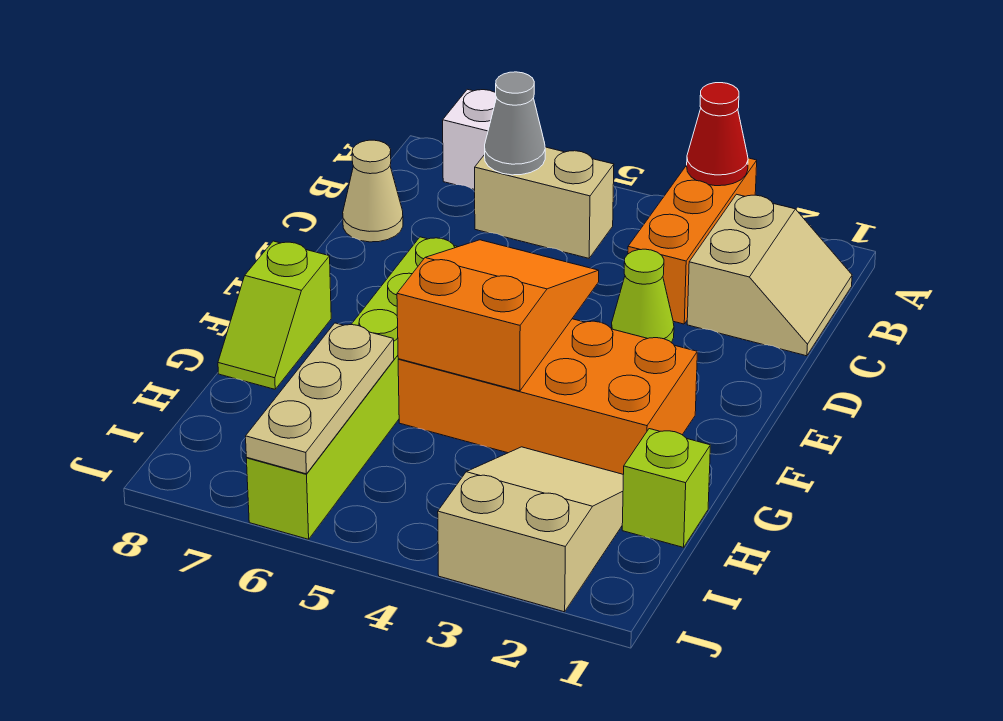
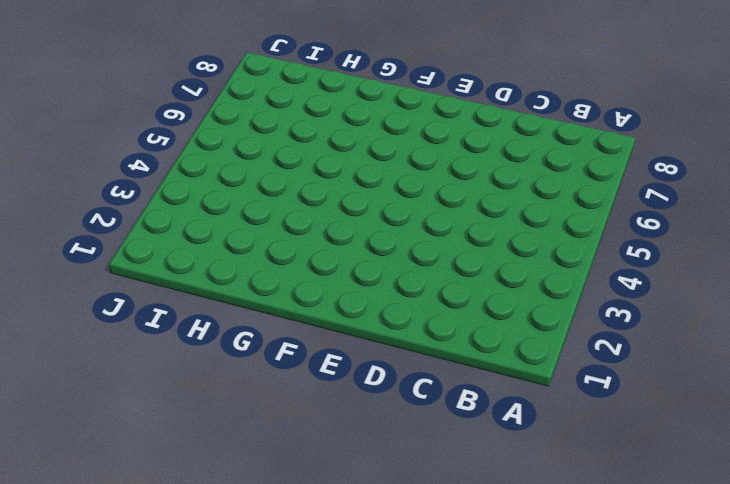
none -> orange brick A3:C3 level 1
none -> white brick A7 level 1
none -> tan slope B1:C2 level 1 top 2

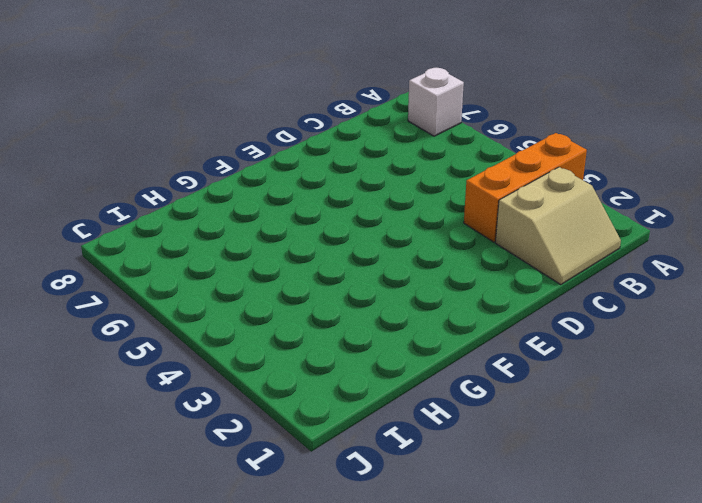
none -> tan brick B5:B6 level 1
none -> tan cone C8 level 1
none -> lime cone D3 level 1

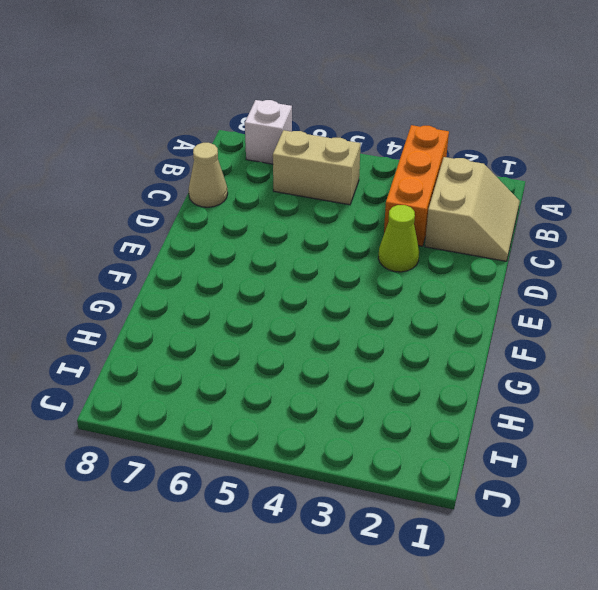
none -> lime brick E6:J6 level 1
none -> orange brick F2:G5 level 1
none -> lime slope F8:G8 level 1 top F

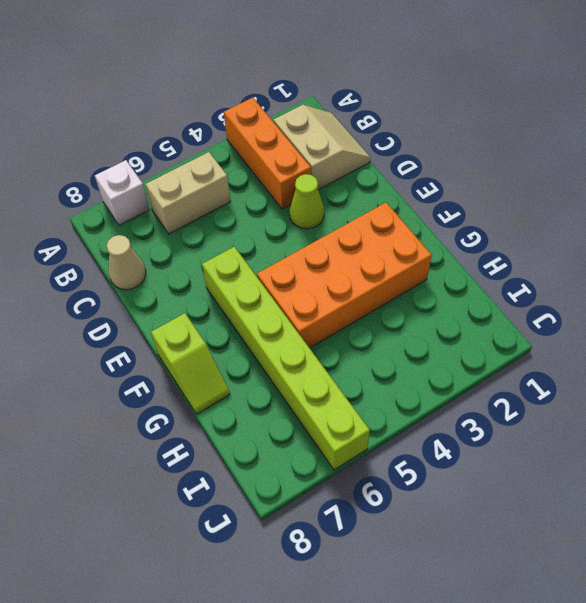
none -> lime brick H1 level 1
none -> tan slope H2:J3 level 1 top J
none -> red cone A3 level 2

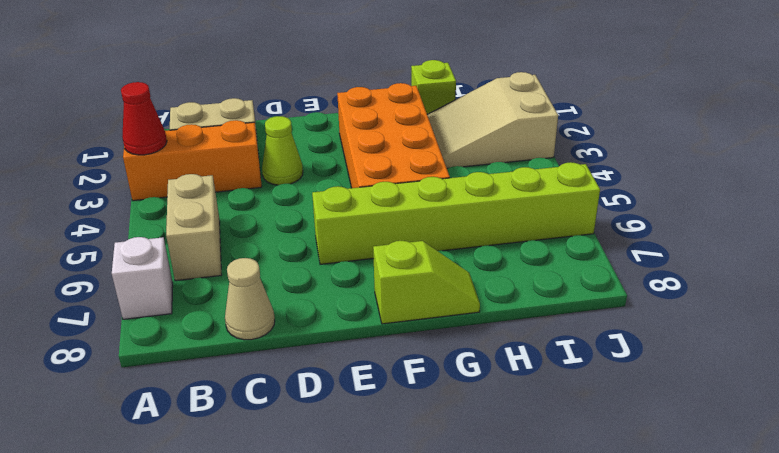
none -> grey cone B6 level 2
none -> orange slope E4:G5 level 2 top G
none -> tan plate H6:J6 level 2

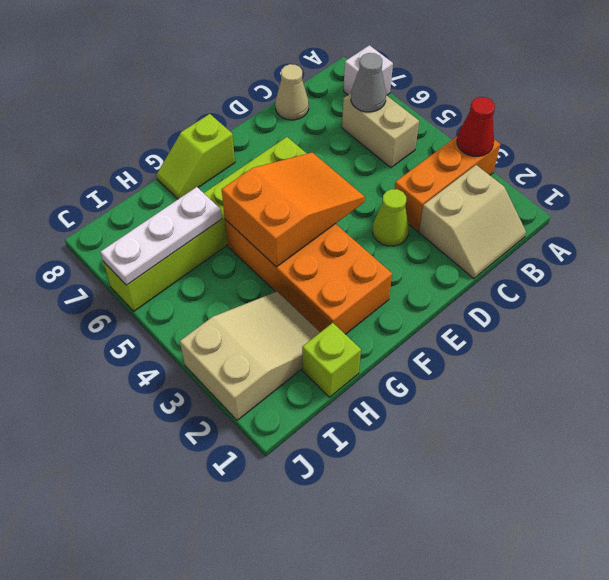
white plate H6:J6 level 2 -> tan plate H6:J6 level 2

